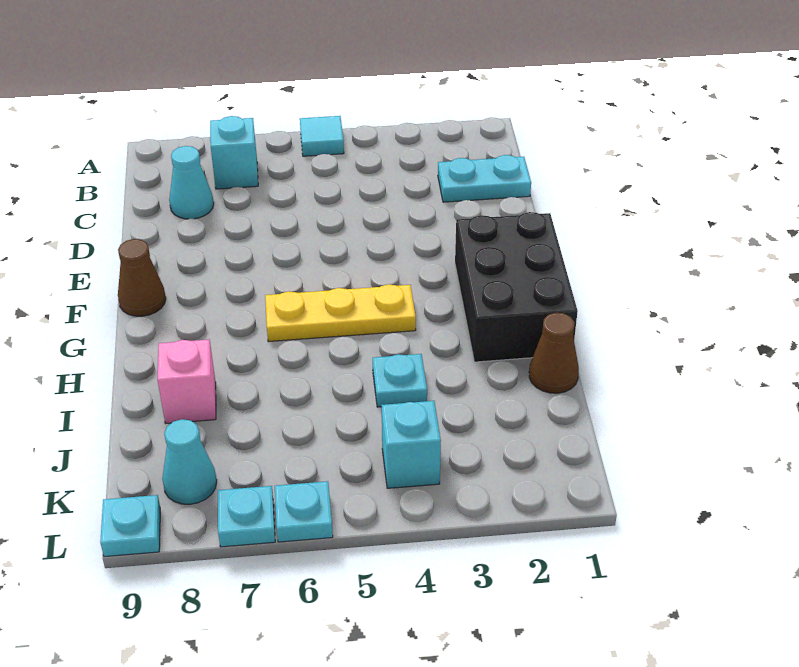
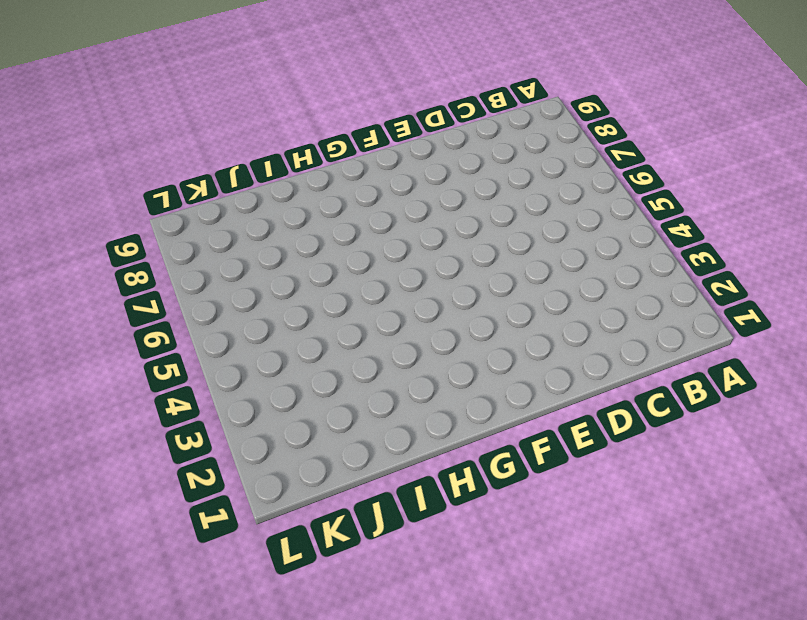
none -> cyan tile A5 level 1
none -> cyan brick B7 level 1
none -> cyan plate C1:C2 level 1

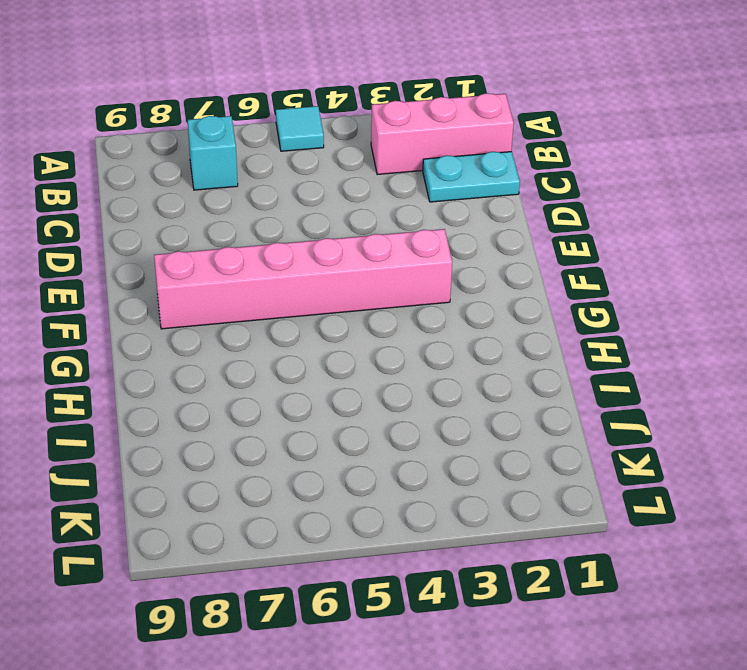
pink brick B1:B3 level 1 -> none
pink brick F3:F8 level 1 -> none
none -> cyan cone C8 level 1
none -> black brick F1:H2 level 1
none -> brown cone F9 level 1

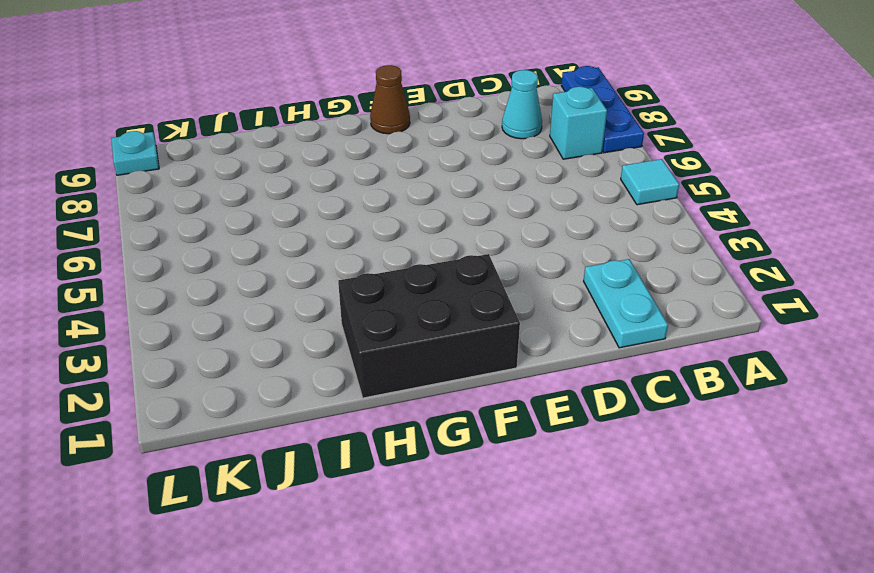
blue plate A7:A9 level 1 -> none
none -> yellow plate G4:G6 level 1
none -> brown cone I1 level 1
none -> cyan plate I4 level 1

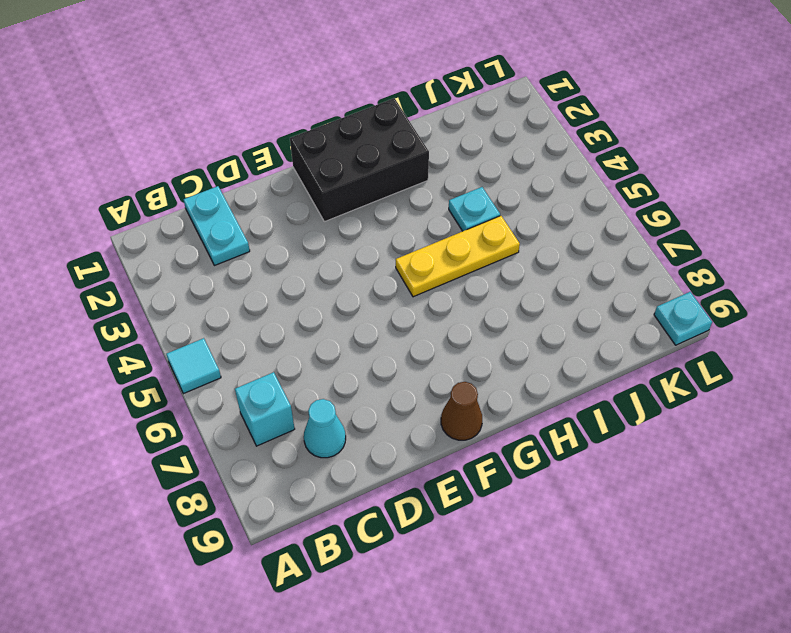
yellow plate G5:I5 level 1 -> yellow plate G4:G6 level 1
none -> brown cone I1 level 1
none -> pink brick I8 level 1
none -> cyan brick K4 level 1

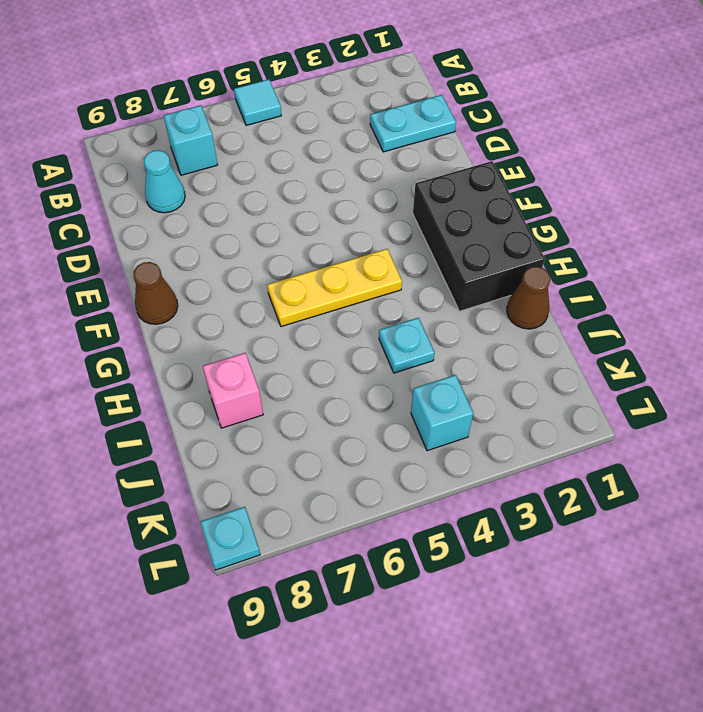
none -> cyan cone K8 level 1
none -> cyan plate L6 level 1
none -> cyan plate L7 level 1

